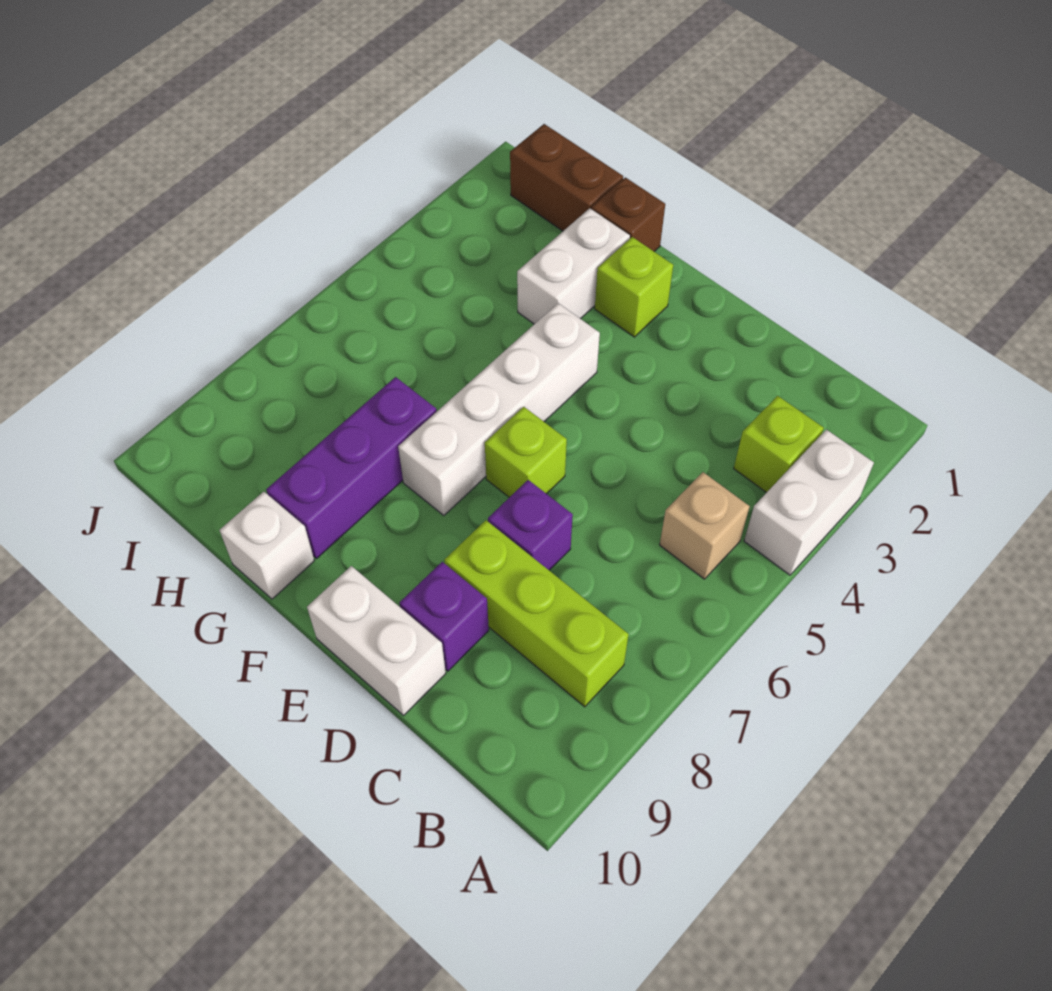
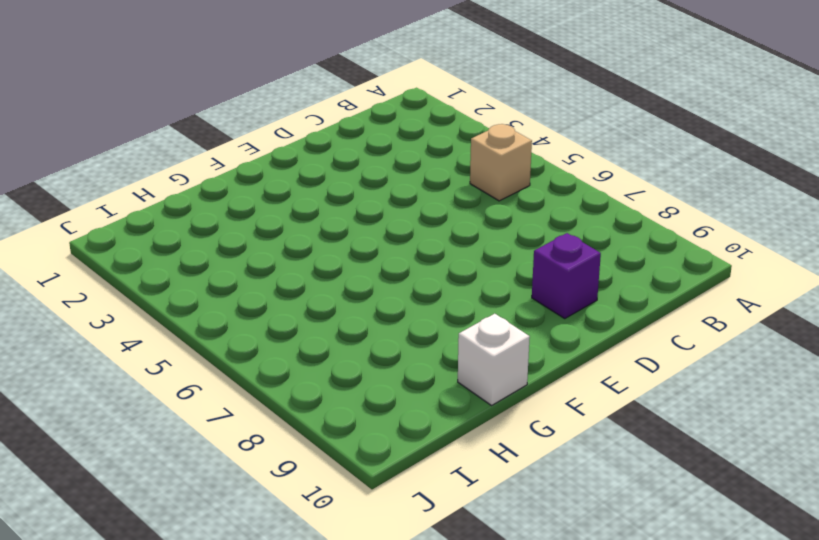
none -> white brick A3:A4 level 1
none -> lime brick B3 level 1
none -> lime brick B8:D8 level 1

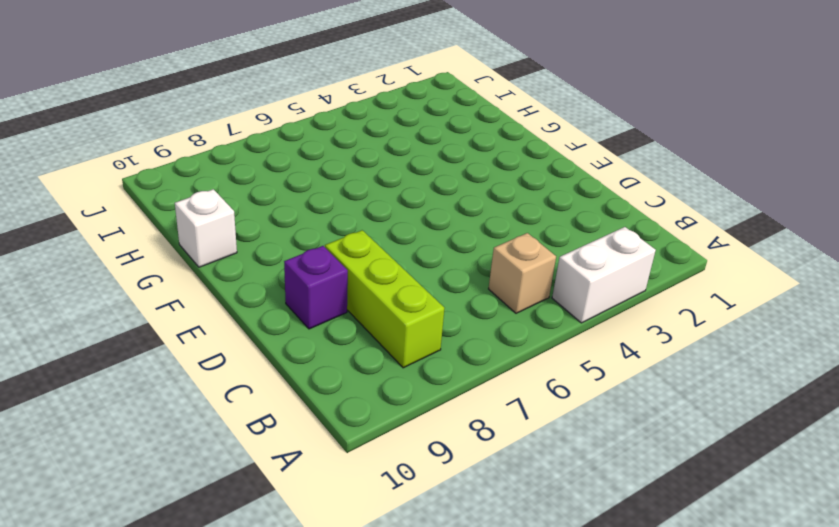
none -> lime brick B3 level 1
none -> purple brick D7 level 1
none -> white brick D10:E10 level 1

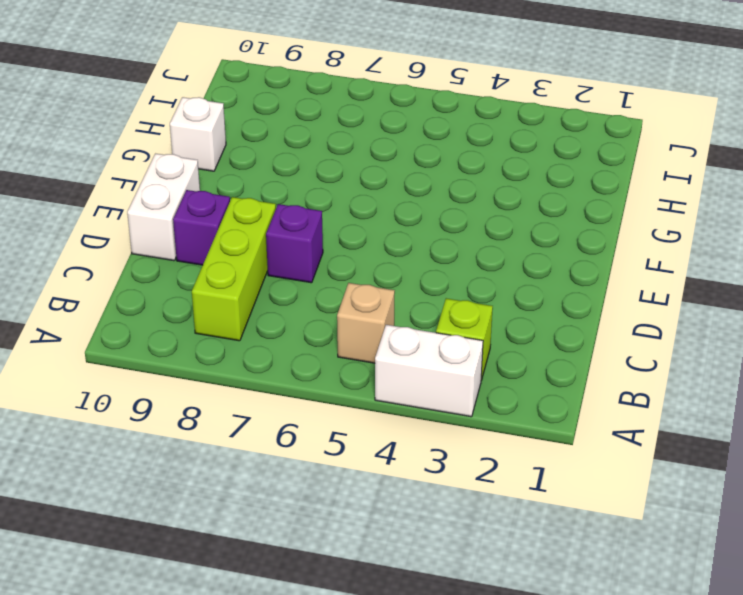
none -> lime brick E6 level 1
none -> lime brick F2 level 1
none -> white brick F4:F7 level 1

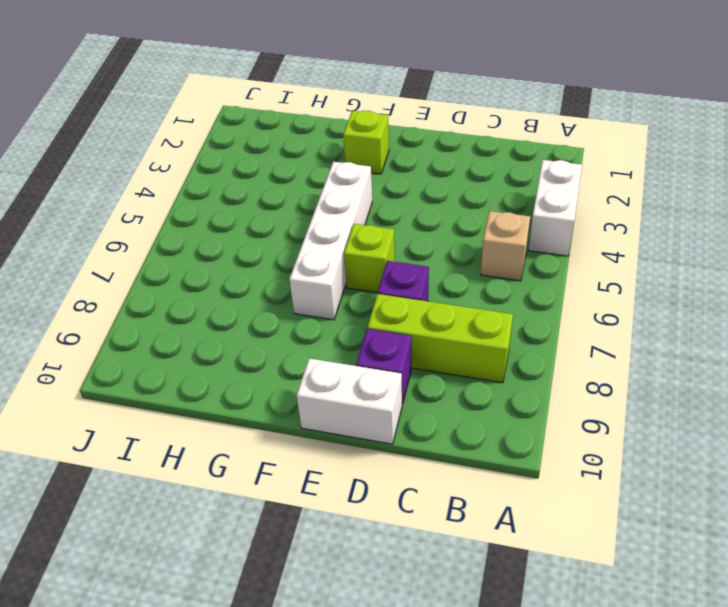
none -> lime brick B3 level 1
none -> brown brick G1 level 1
none -> white brick G2:G3 level 1

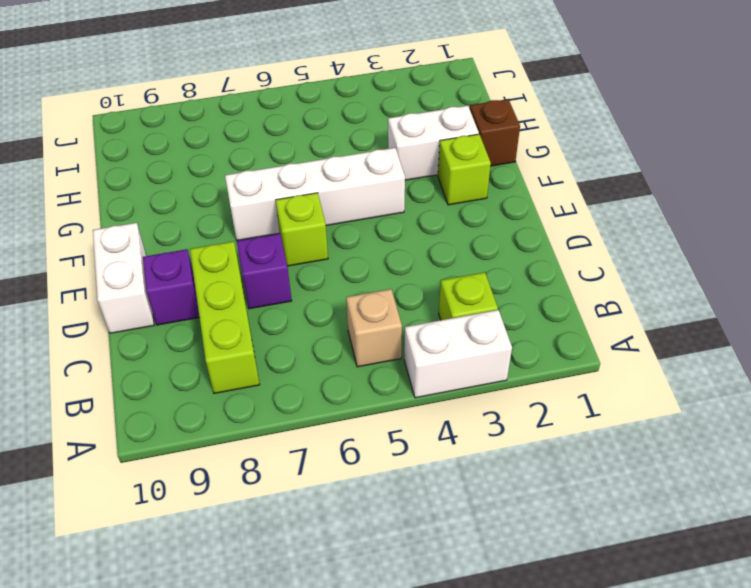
none -> purple brick G7:G9 level 1
none -> white brick G10 level 1
none -> brown brick H1:I1 level 1

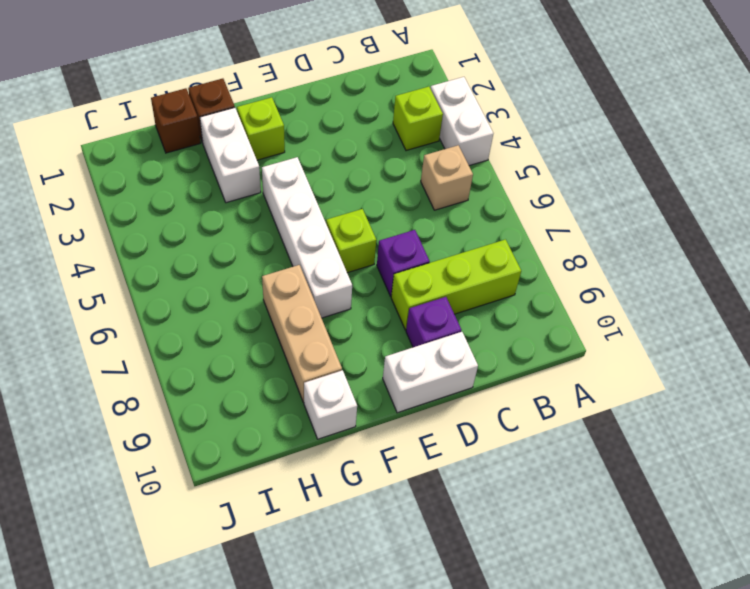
tan brick G7:G9 level 1 -> purple brick G7:G9 level 1
brown brick H1 level 1 -> brown brick H1:I1 level 1

